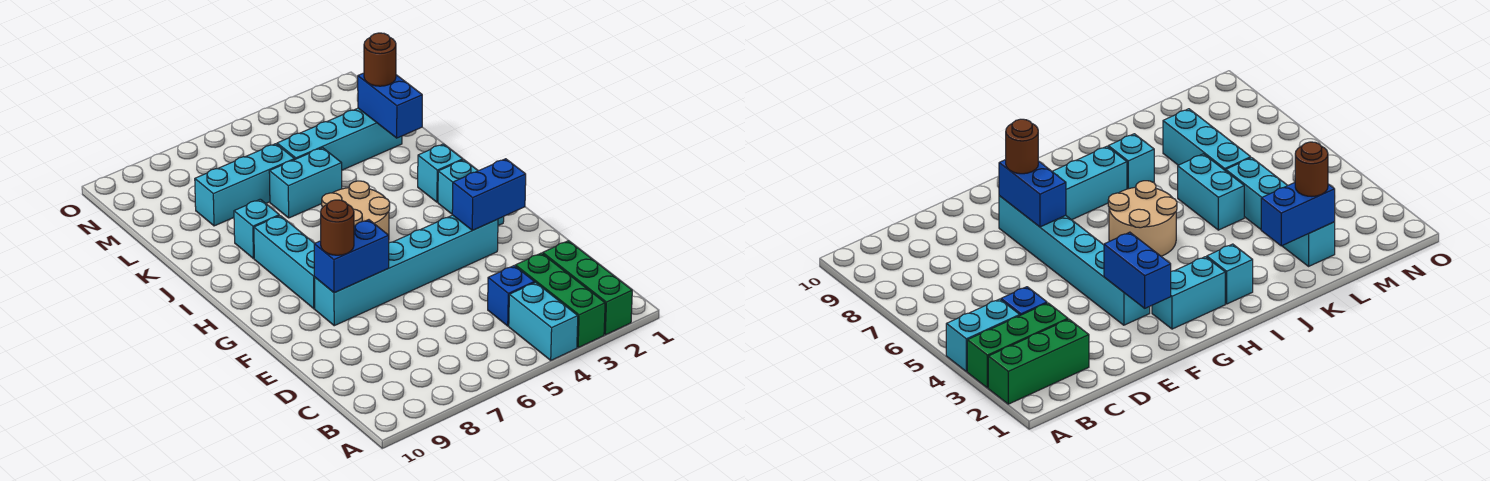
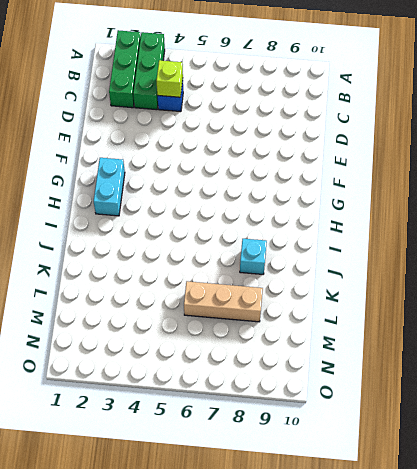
lime brick C4 level 2 -> none
tan brick L6:L8 level 1 -> cyan brick L6:L8 level 1
none -> cyan brick A4:B4 level 1
none -> cyan brick F3:F8 level 1
none -> cyan brick G8:I8 level 1

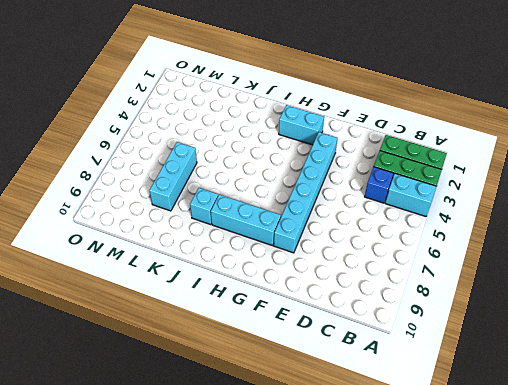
none -> tan round brick H5:I6 level 1
none -> cyan brick I2 level 1
none -> cyan brick K5:K6 level 1

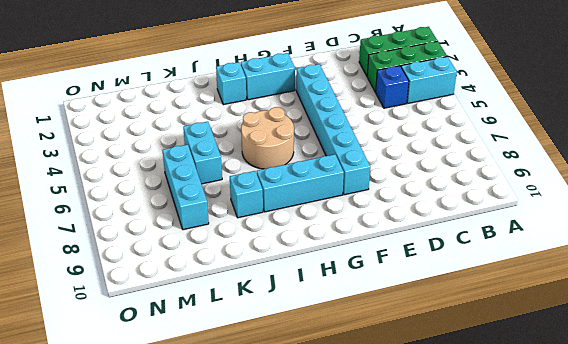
none -> cyan brick L2:L5 level 1
none -> blue brick F2:F3 level 2
none -> blue brick F7:F8 level 2

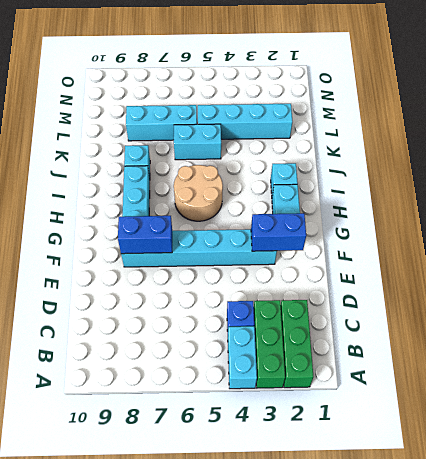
none -> blue brick K2:L2 level 2
none -> brown round brick F8 level 3
none -> brown round brick L2 level 3

